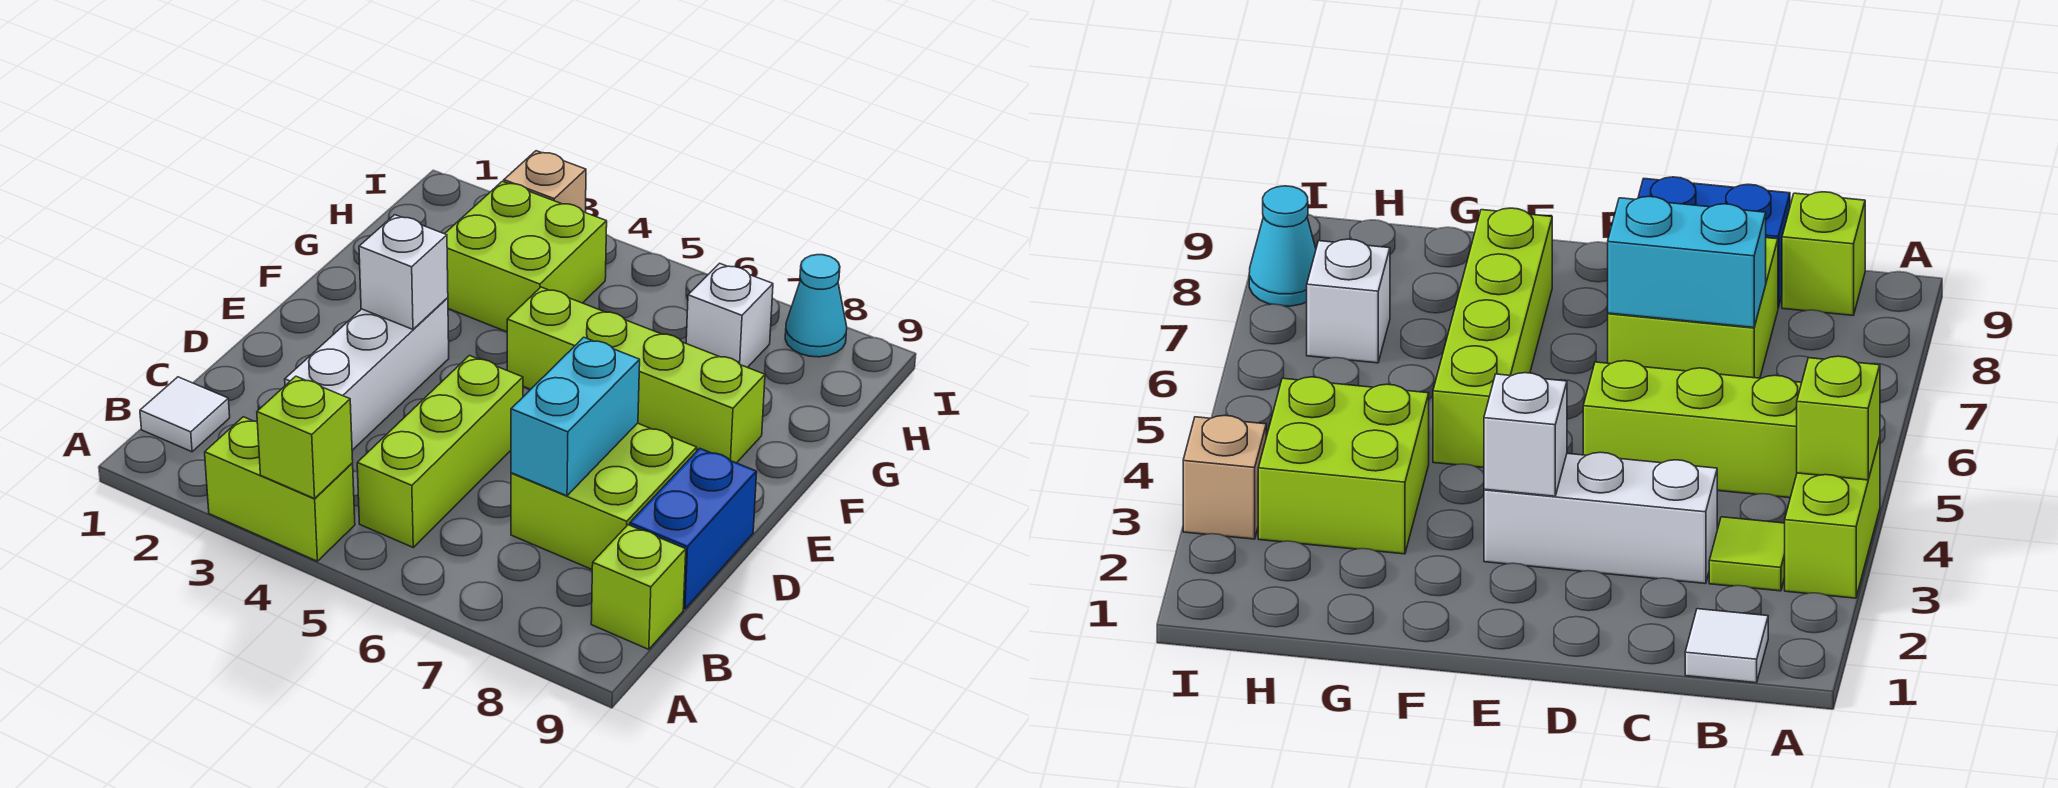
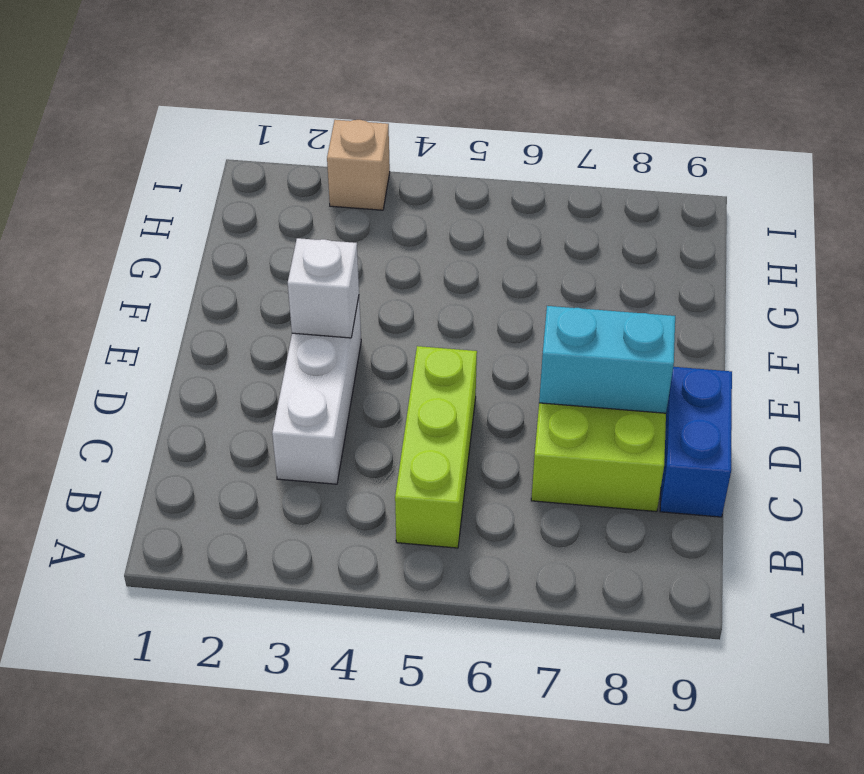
cyan brick D7:D8 level 2 -> cyan brick C7:D7 level 2
none -> lime brick A3:A4 level 1
none -> white tile B1 level 1
none -> lime tile B3 level 1

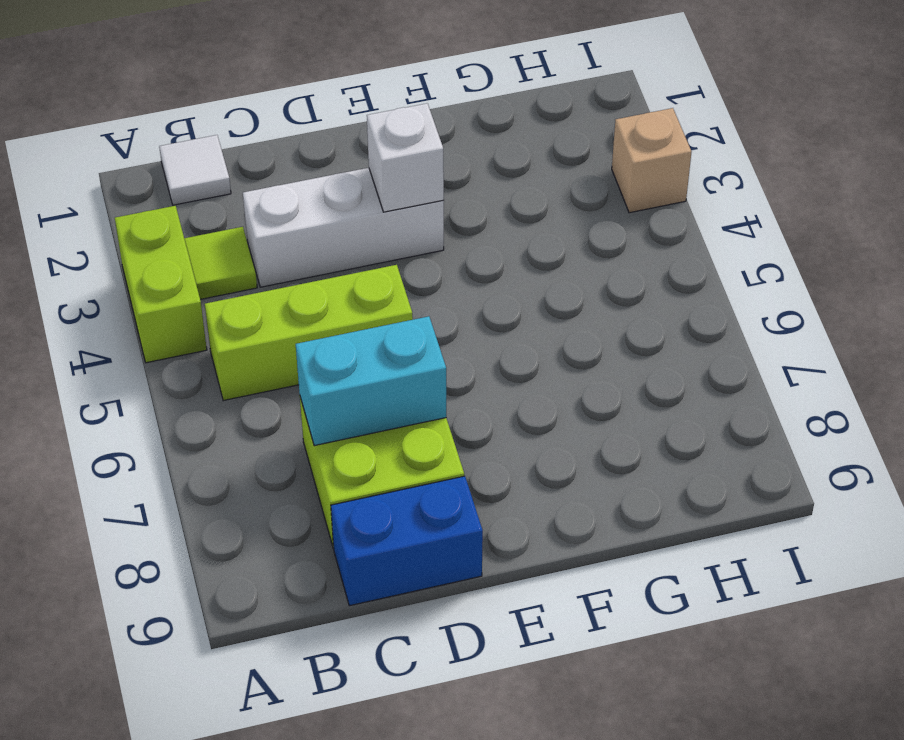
none -> lime brick B9 level 1
none -> lime brick F5:F8 level 1
none -> lime brick G3:H4 level 1

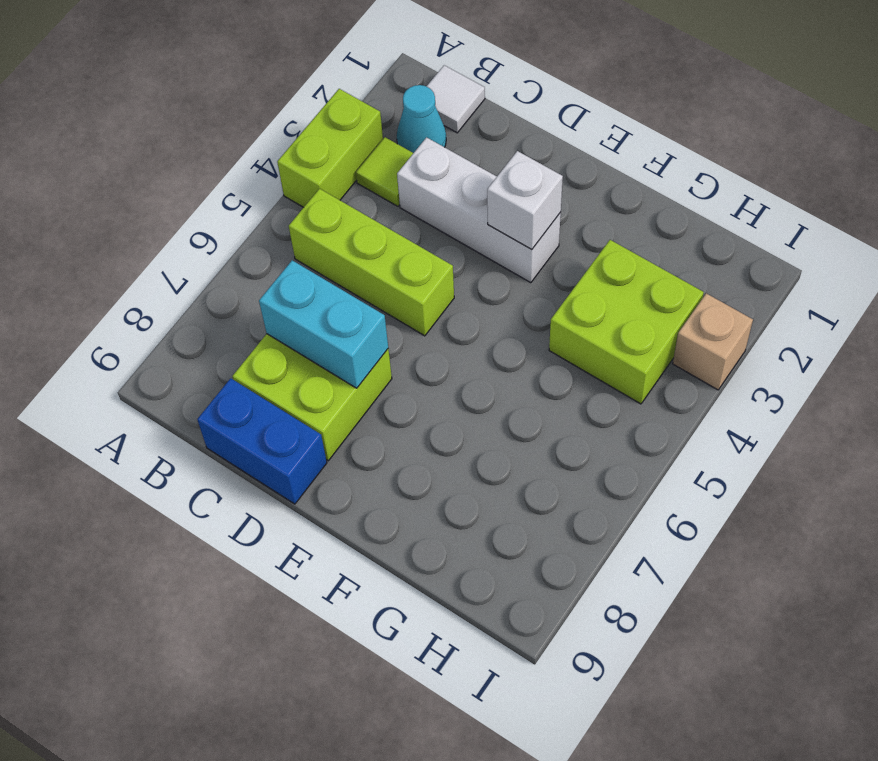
cyan cone B2 level 1 -> cyan cone I8 level 1
none -> lime brick B9 level 1
none -> lime brick F5:F8 level 1
none -> white brick H7 level 1

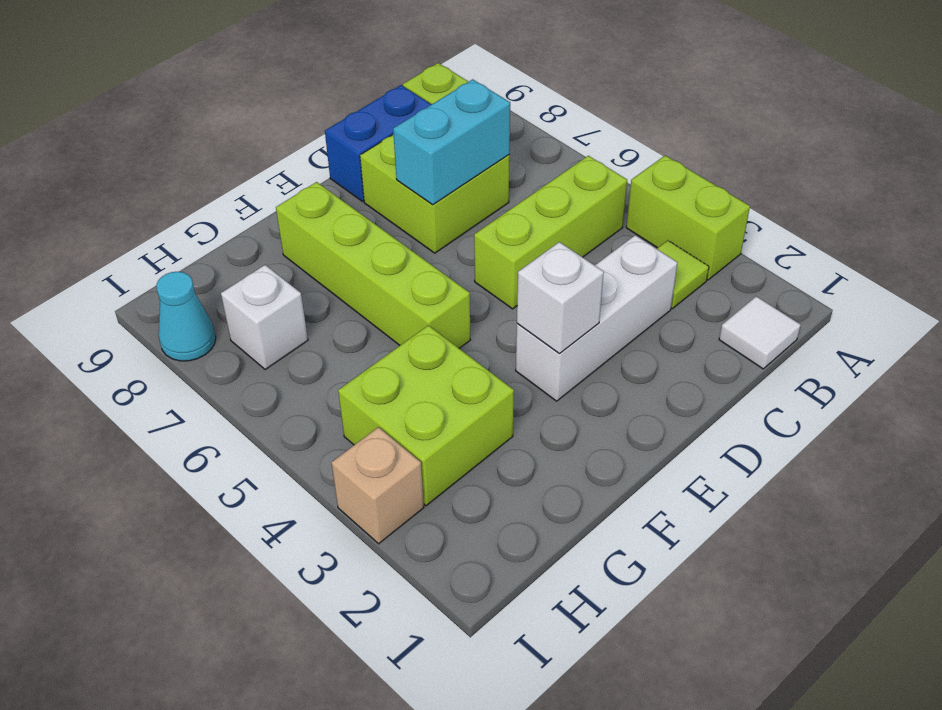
none -> lime brick A4 level 2

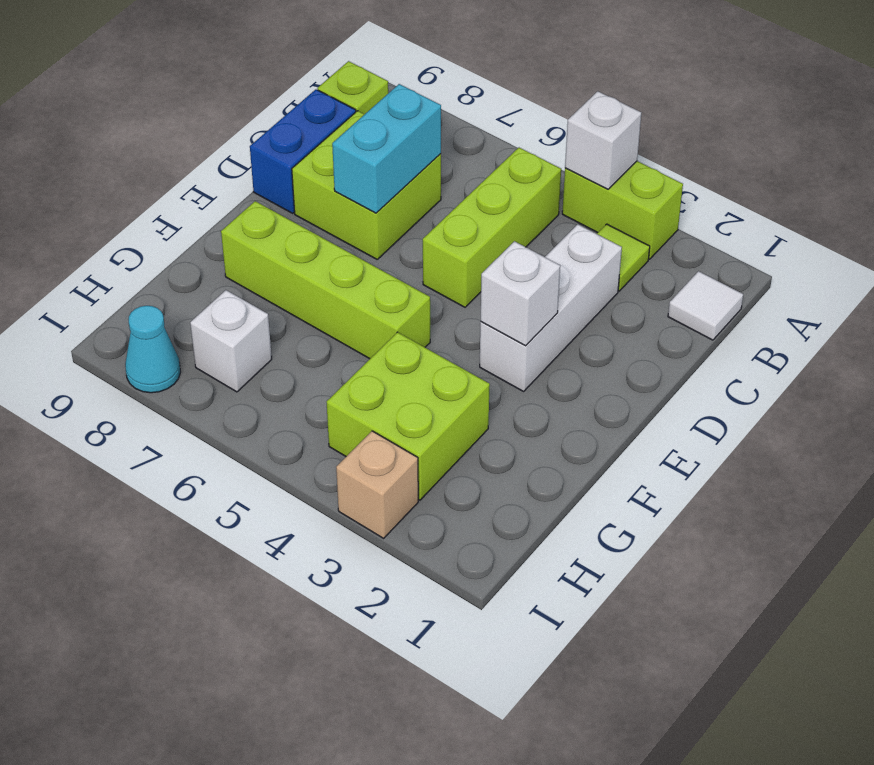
white brick A4 level 2 -> lime brick A4 level 2

